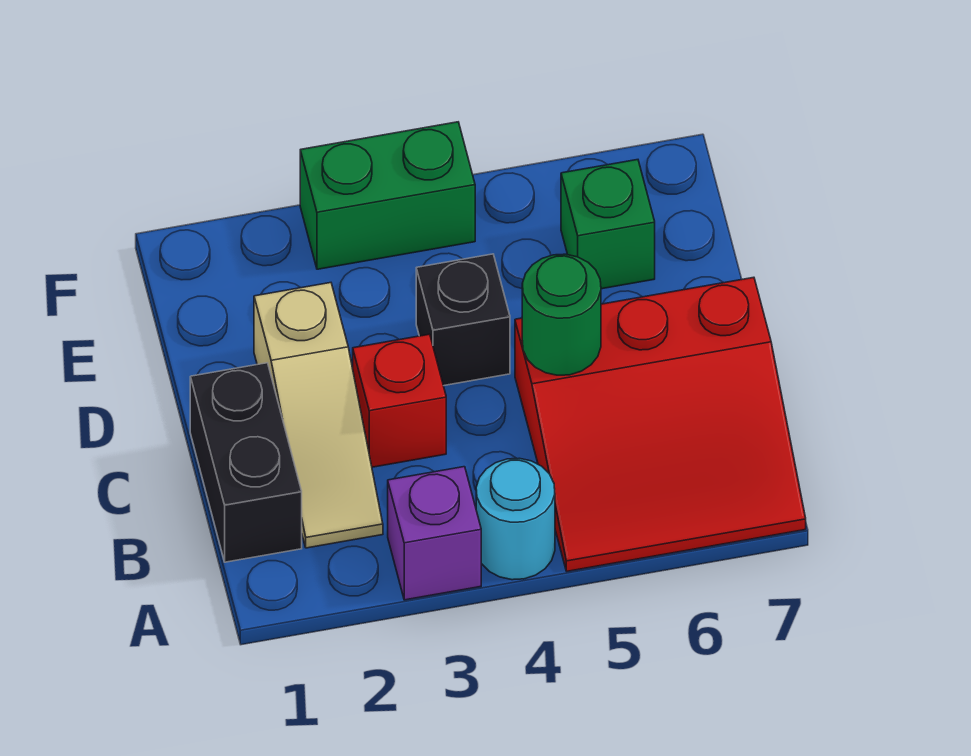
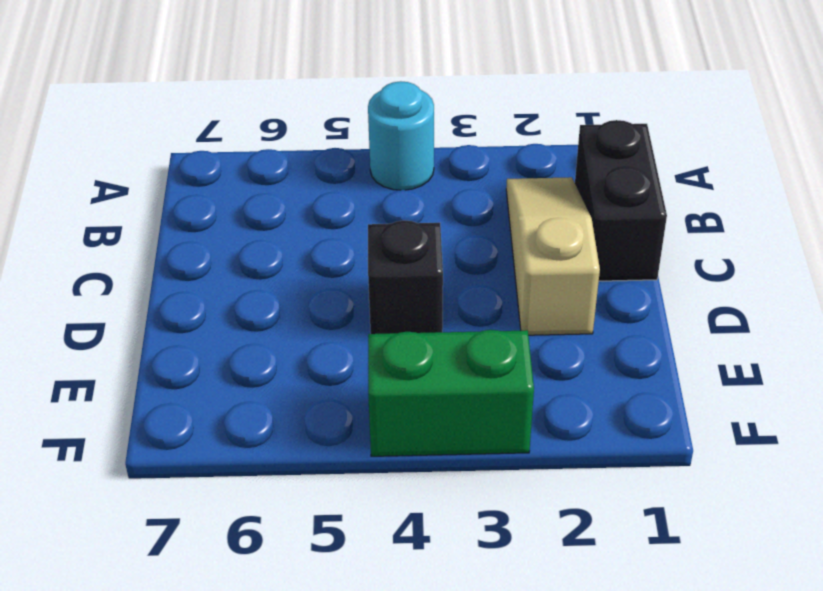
none -> purple brick A3 level 1
none -> red slope A5:C7 level 1 top C

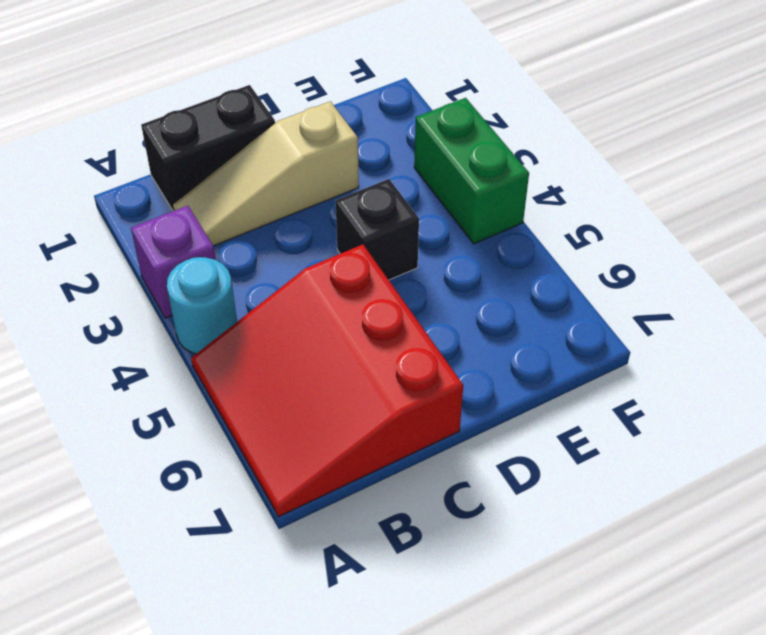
none -> red brick C3 level 1
none -> green brick E6 level 1

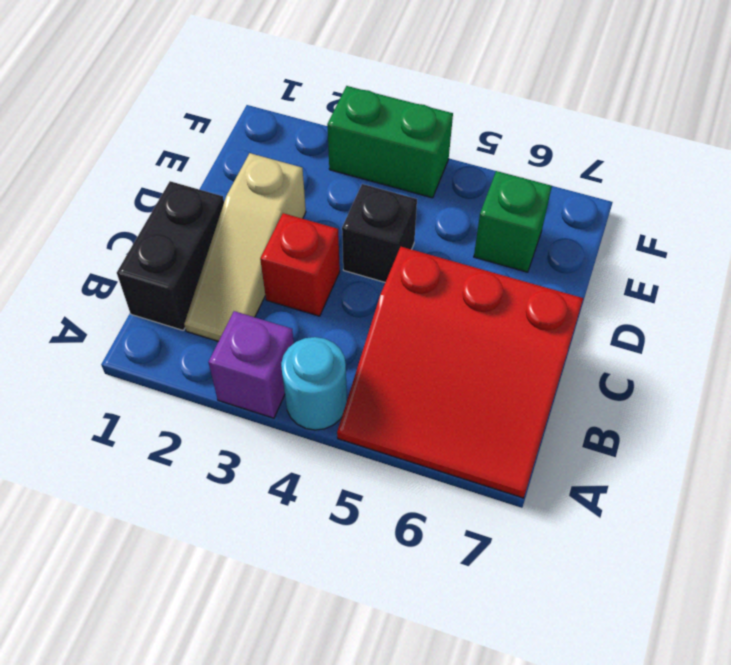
none -> green round brick C5 level 2

